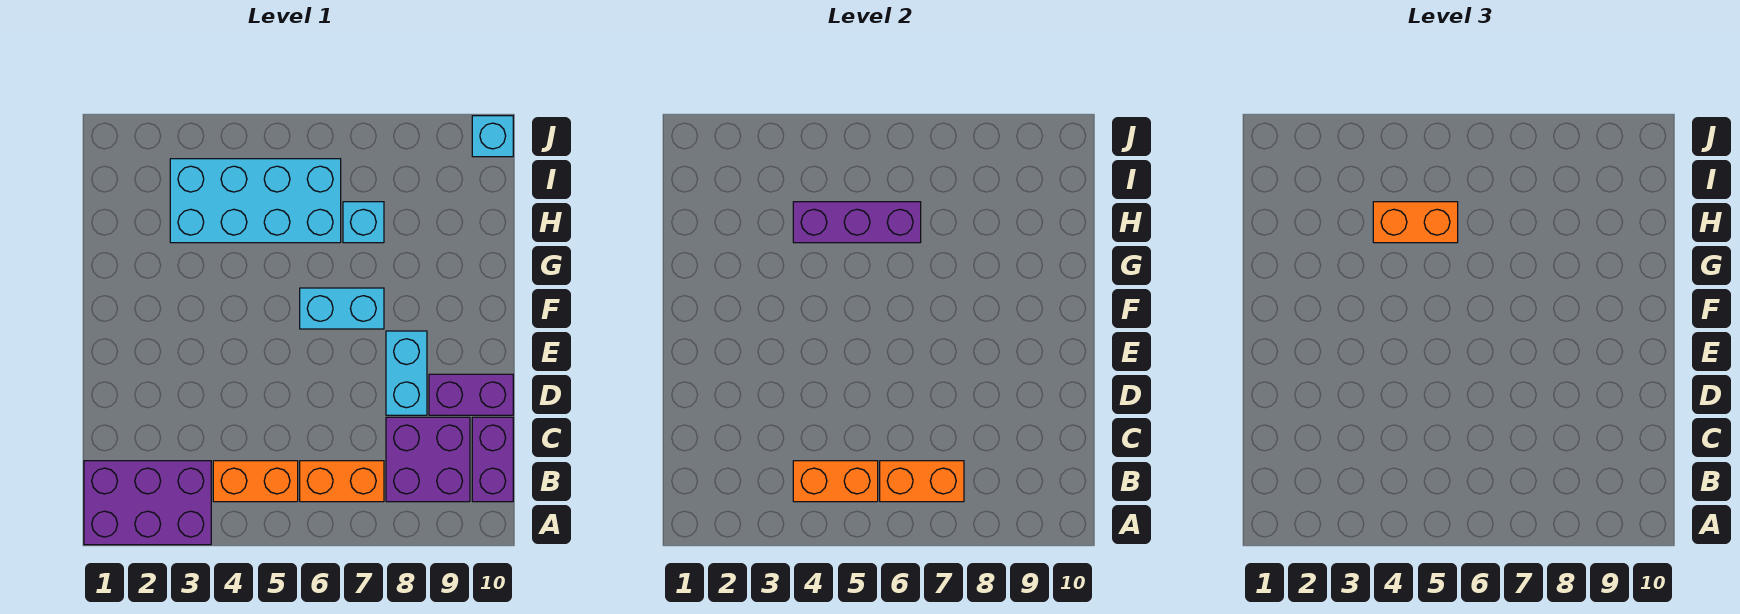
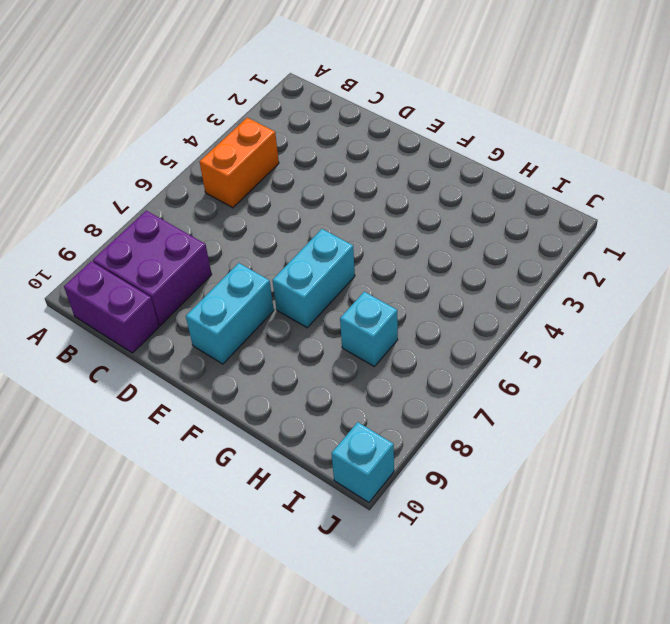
cyan brick E8:E9 level 1 -> cyan brick D8:E8 level 1
none -> purple brick A1:B3 level 1
none -> orange brick B6:B7 level 1
none -> purple brick D9:D10 level 1

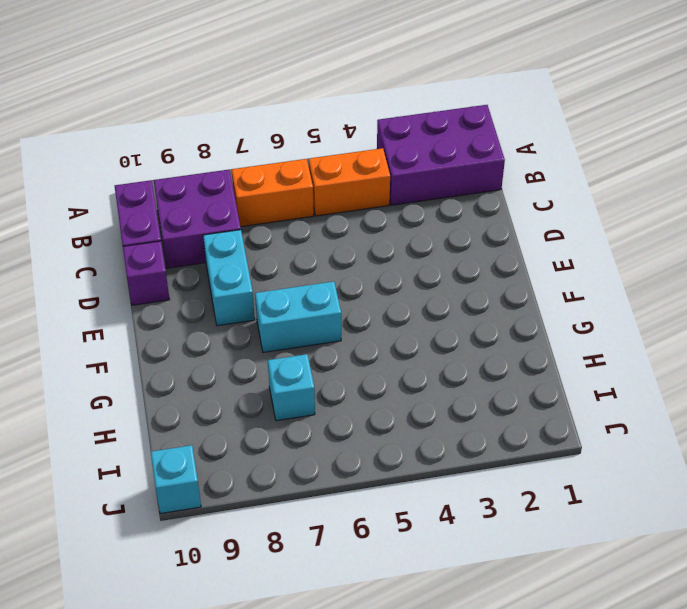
purple brick D10 level 1 -> purple brick D9:D10 level 1
none -> cyan brick H3:I6 level 1
none -> orange brick B4:B5 level 2
none -> orange brick B6:B7 level 2

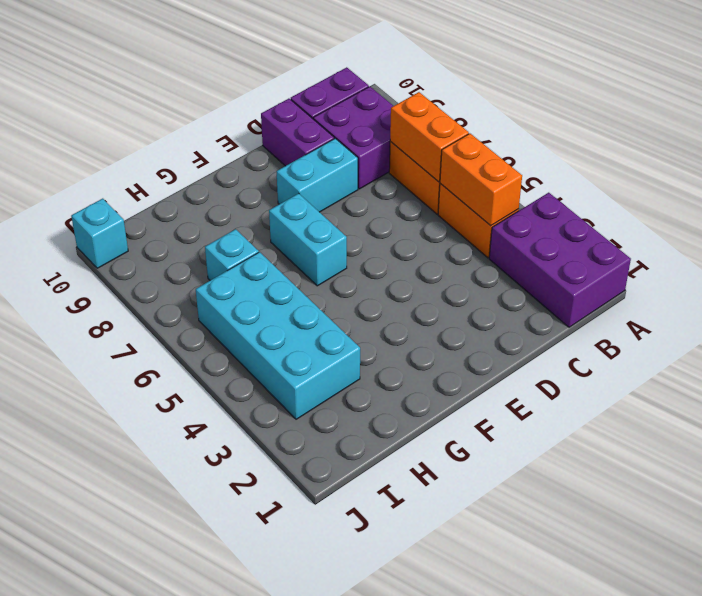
none -> purple brick H4:H6 level 2
none -> orange brick H4:H5 level 3

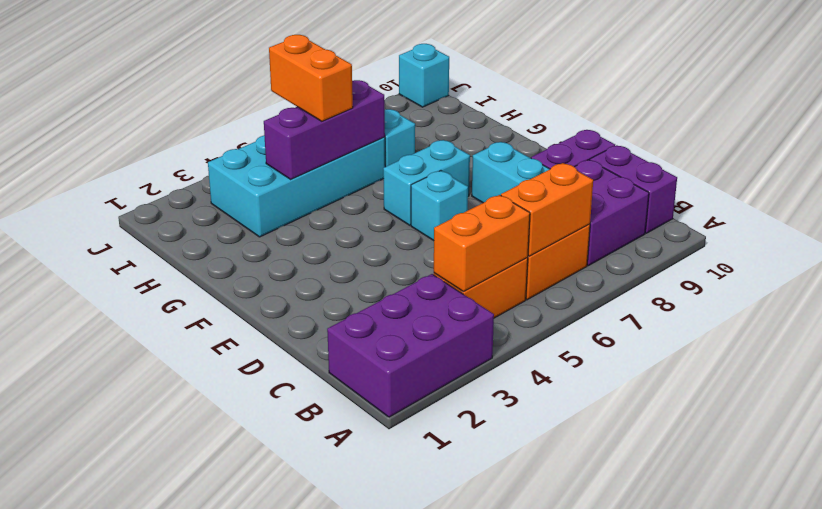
cyan brick E6 level 1 -> none
orange brick H5:I5 level 3 -> orange brick H4:H5 level 3

